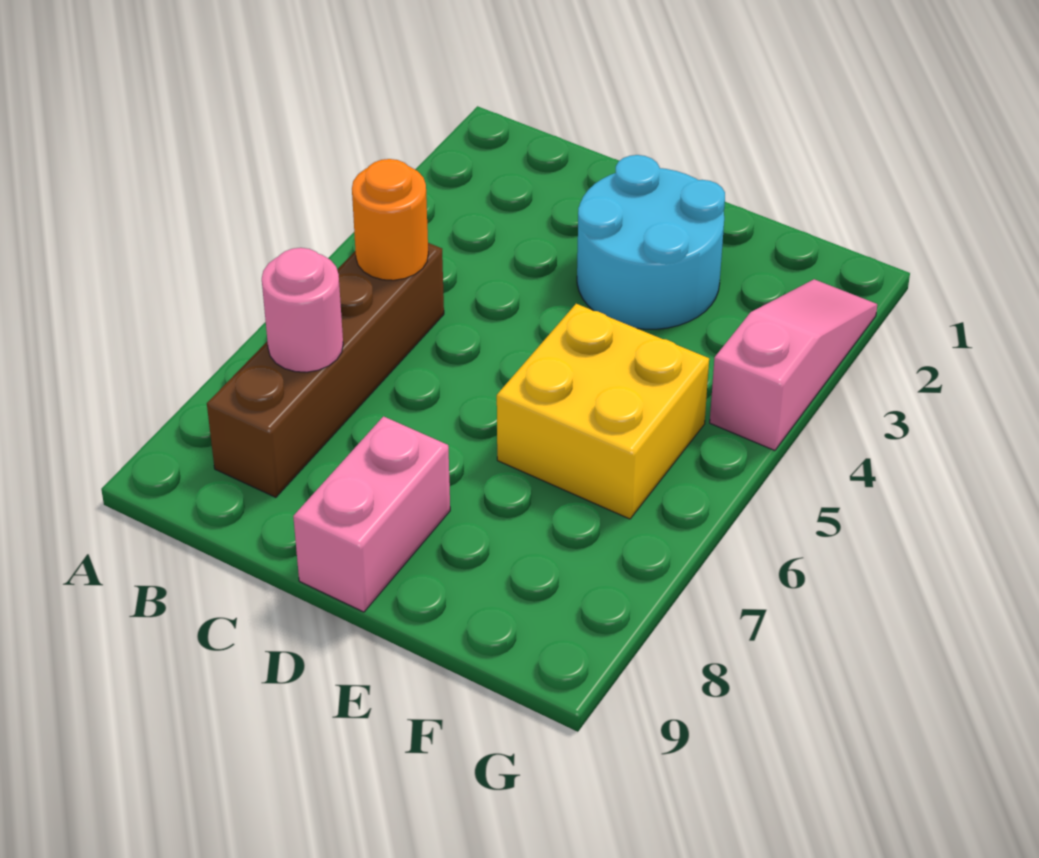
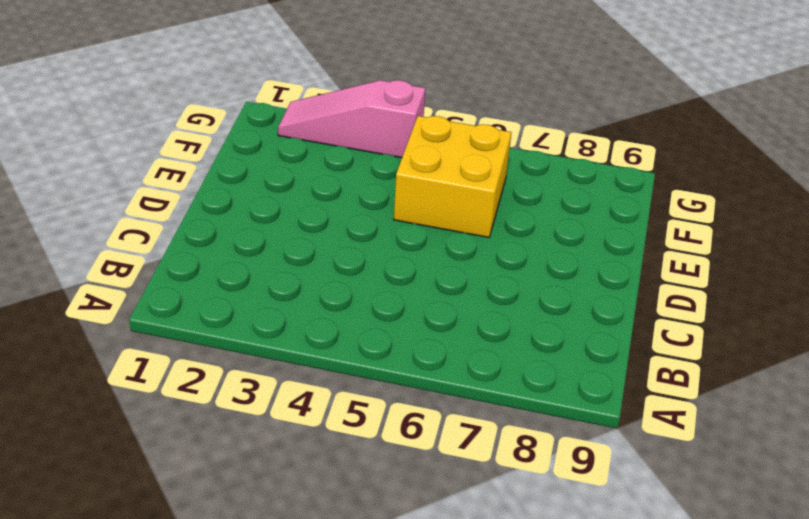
none -> brown brick B5:B8 level 1
none -> cyan round brick D2:E3 level 1

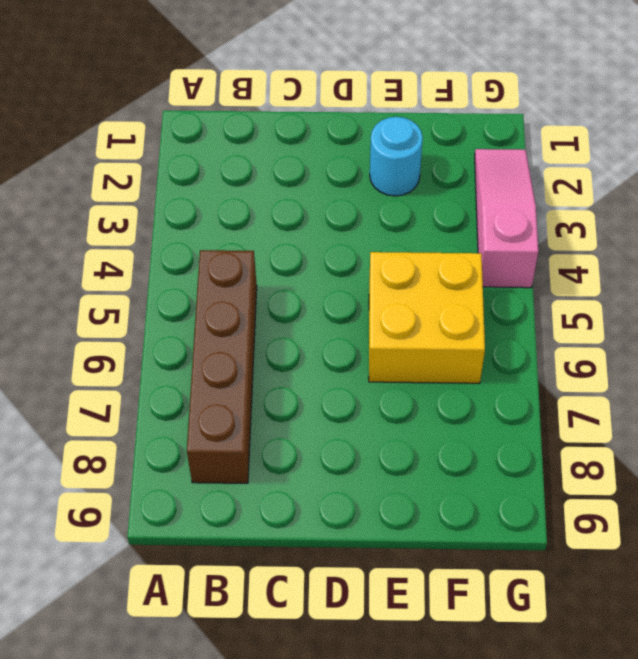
cyan round brick E2 level 1 -> cyan round brick D2:E3 level 1
none -> pink brick D8:D9 level 1
none -> orange round brick B5 level 2

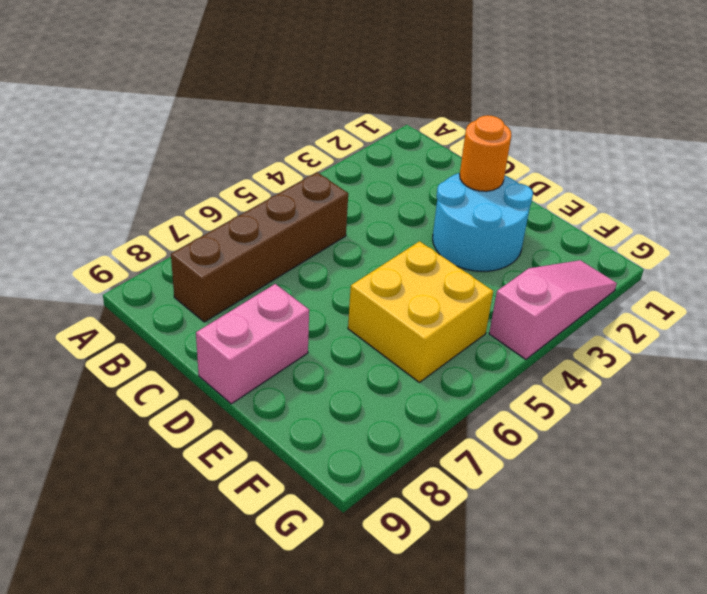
orange round brick D2 level 2 -> orange round brick B5 level 2
none -> pink round brick B7 level 2

